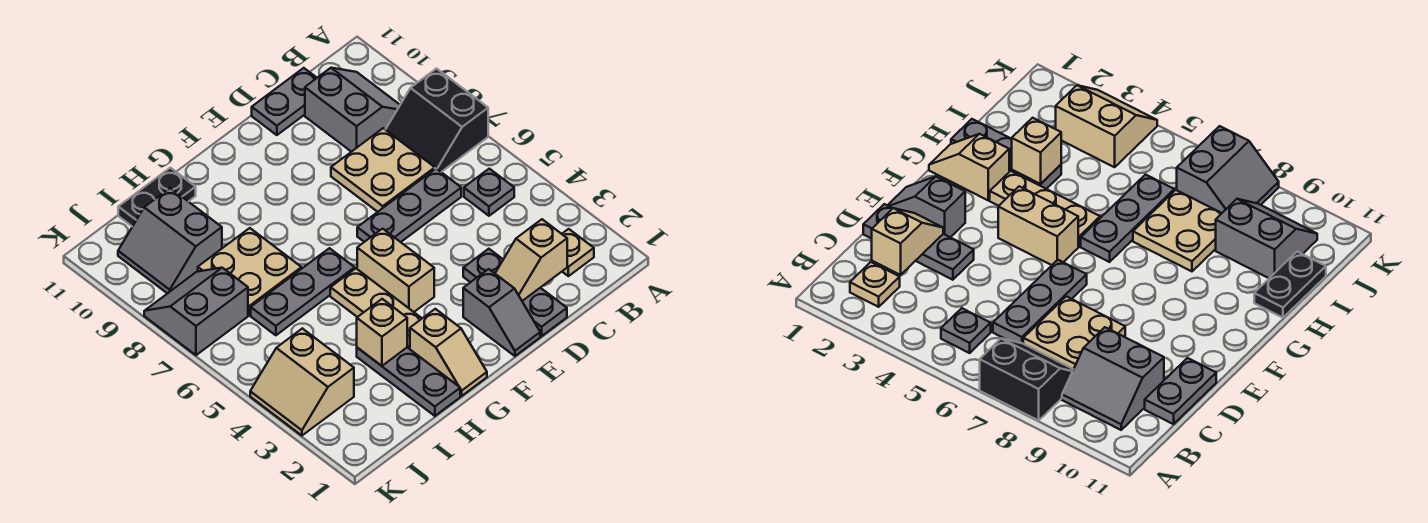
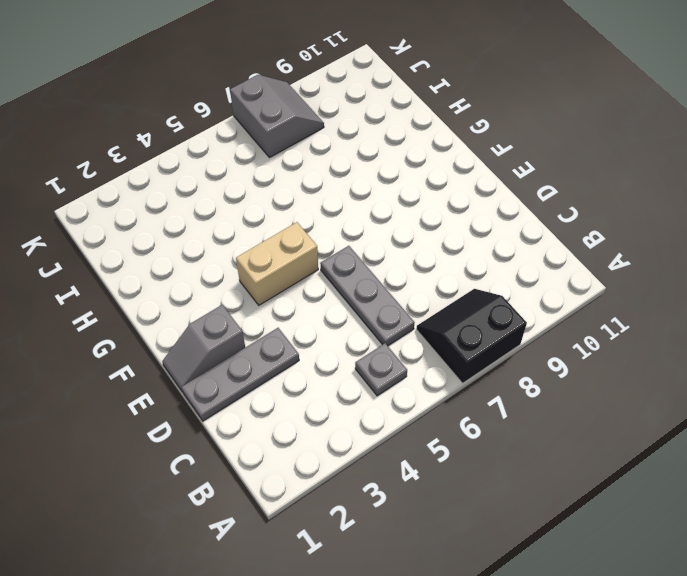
none -> tan plate B2 level 1
none -> grey slope B9:C10 level 1 top C
none -> tan plate C7:D8 level 1

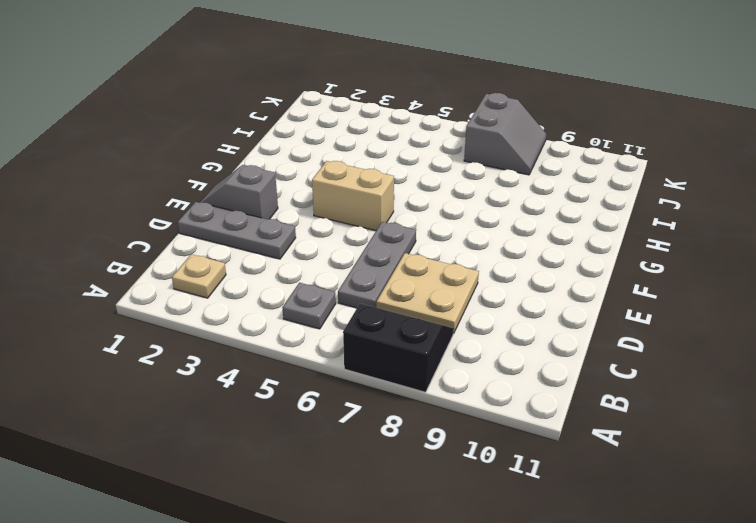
none -> grey slope B9:C10 level 1 top C
none -> grey plate C11:D11 level 1
none -> tan slope G1:G2 level 1 top 2

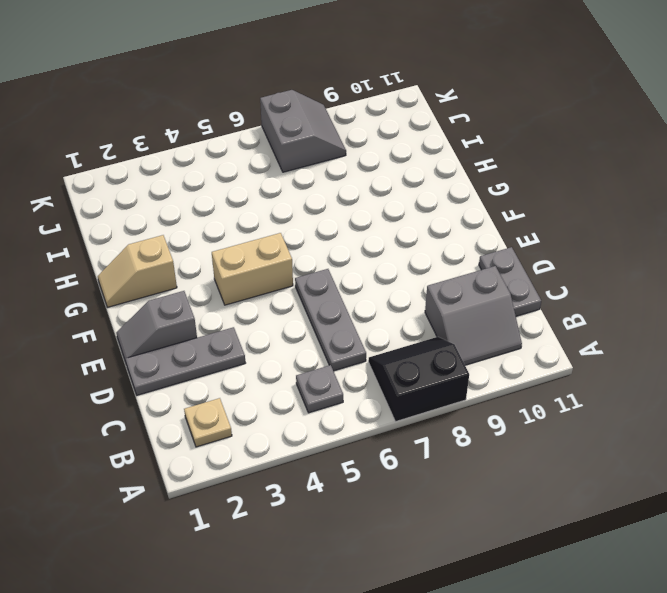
none -> tan plate C7:D8 level 1
none -> tan plate G3:G5 level 1
none -> grey plate G6:I6 level 1

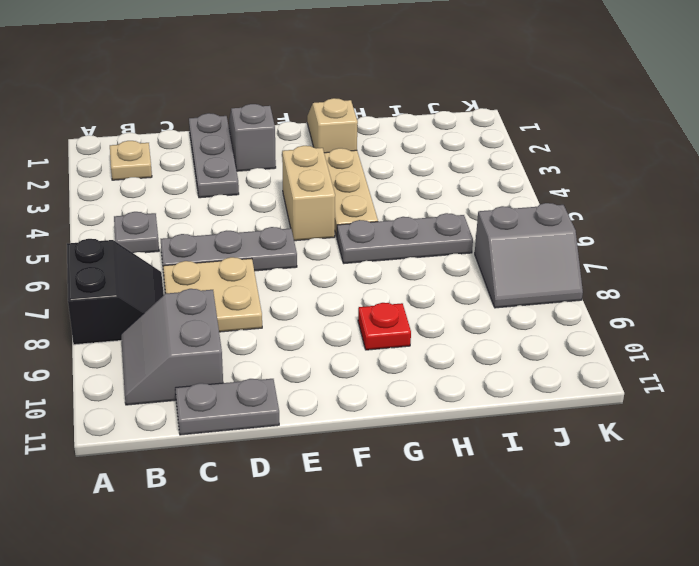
red plate G9 level 1 -> none
none -> grey plate H1:H3 level 1
none -> tan plate H7:I8 level 1
none -> black plate H11:I11 level 1

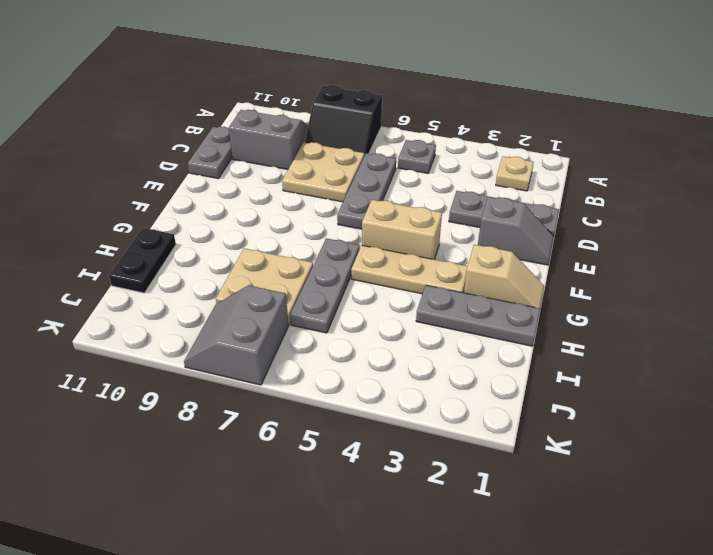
none -> grey slope I9:J10 level 1 top I
none -> tan slope J3:K4 level 1 top J
none -> tan slope C2:D2 level 2 top C

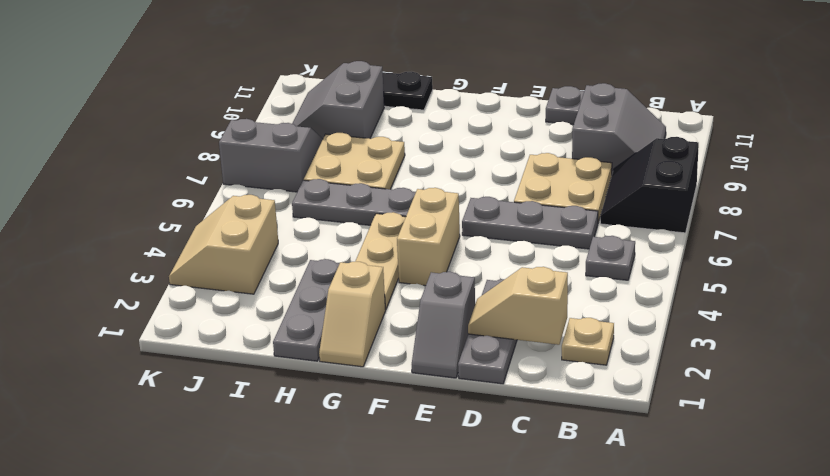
none -> tan brick H3 level 2

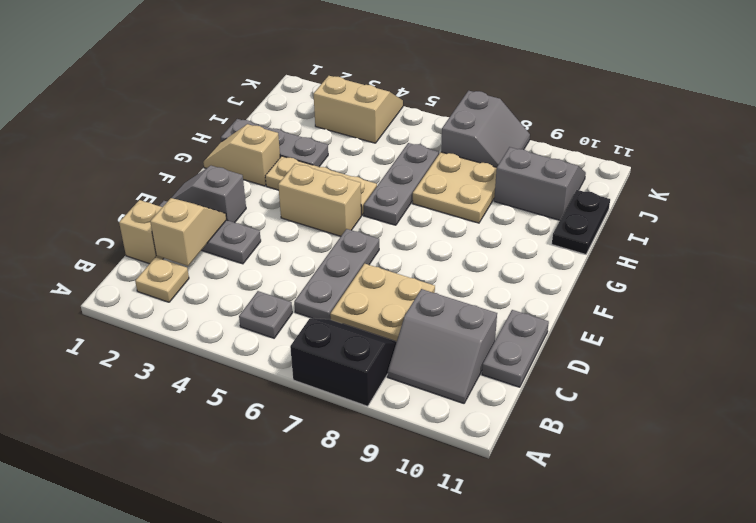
tan brick C1 level 1 -> tan brick H3 level 2

